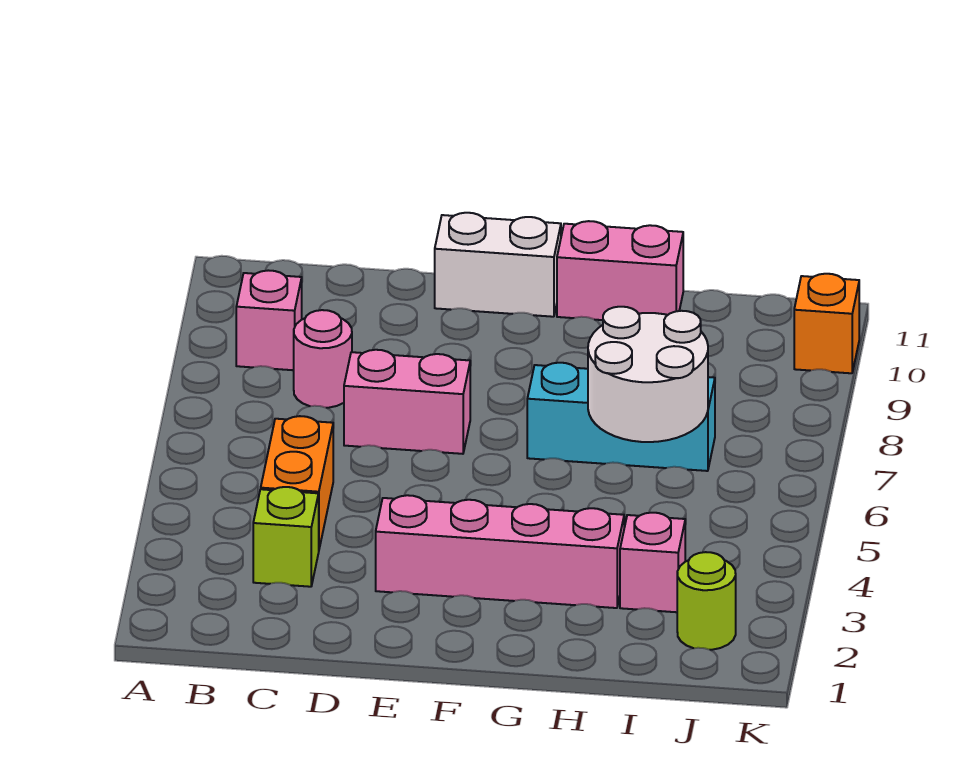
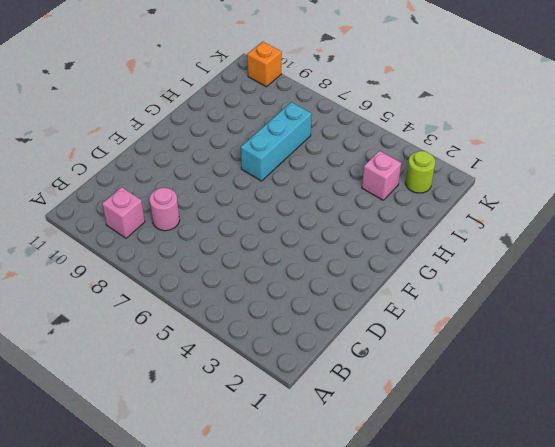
none -> lime brick C3 level 1
none -> orange brick C4:C5 level 1
none -> pink brick D7:E7 level 1

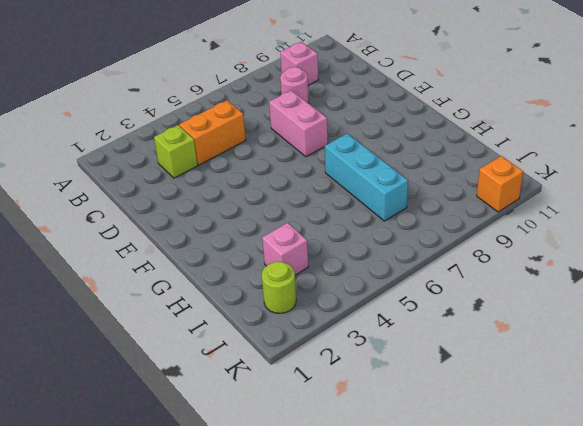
none -> pink brick E3:H3 level 1
none -> white brick E11:F11 level 1
none -> pink brick G11:H11 level 1

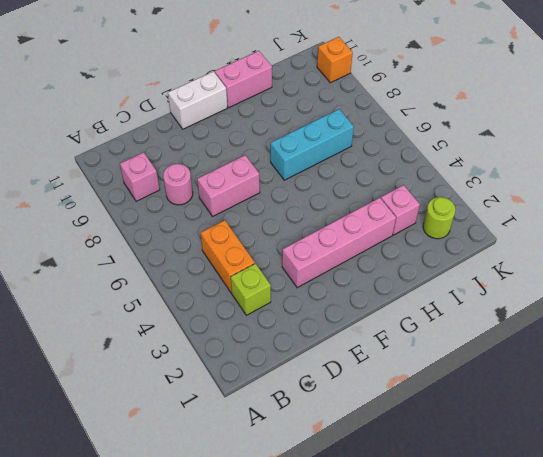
none -> white round brick H6:I7 level 2

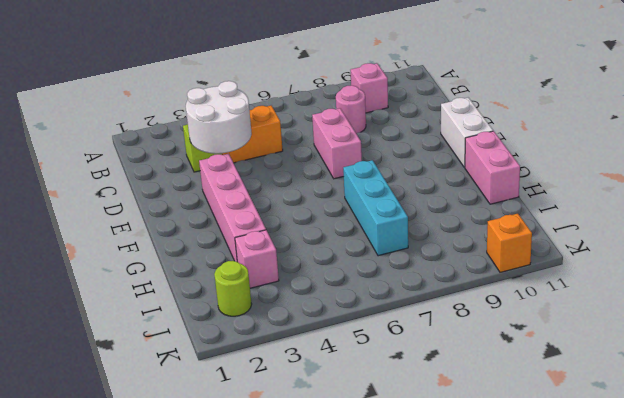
white round brick C3:D4 level 2 -> white round brick H6:I7 level 2

